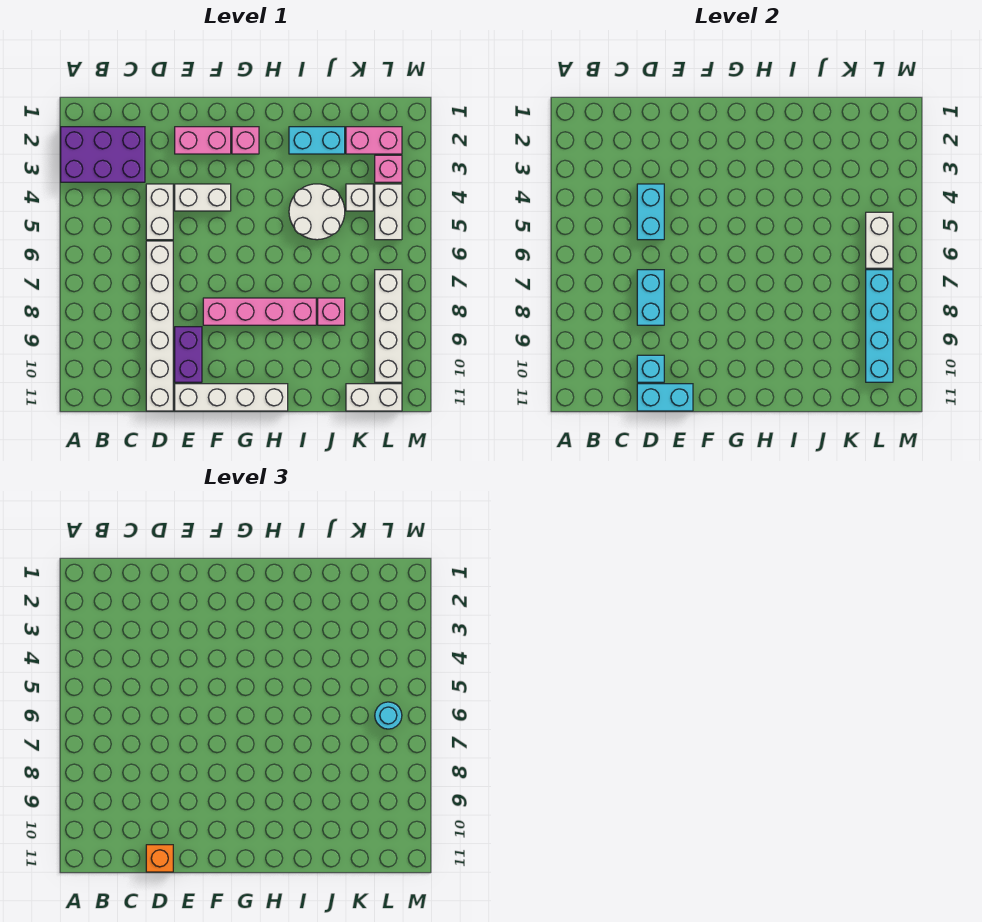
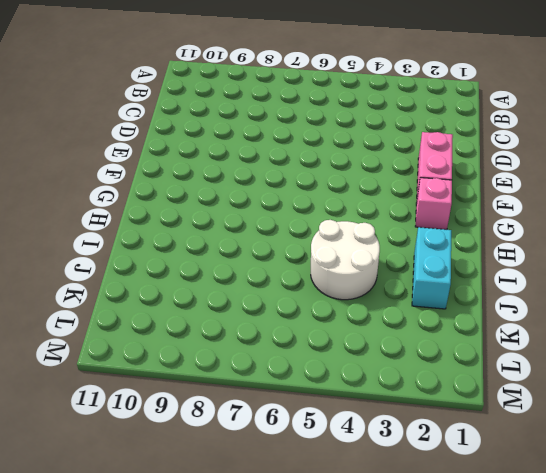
none -> purple brick A2:C3 level 1
none -> white brick D4:D5 level 1
none -> white brick D6:D11 level 1

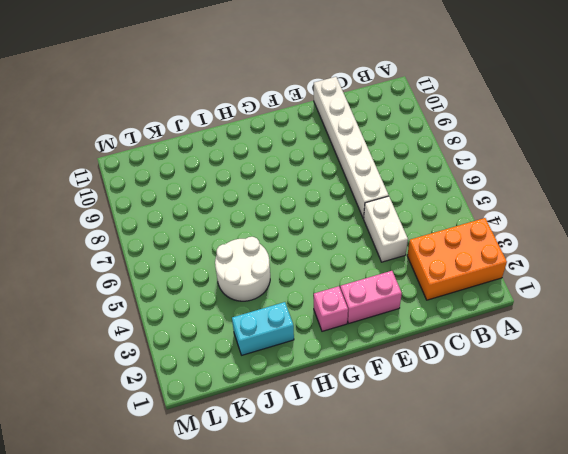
orange brick A2:C3 level 1 -> purple brick A2:C3 level 1
none -> white brick E4:F4 level 1
none -> purple brick E9:E10 level 1
none -> white brick E11:H11 level 1

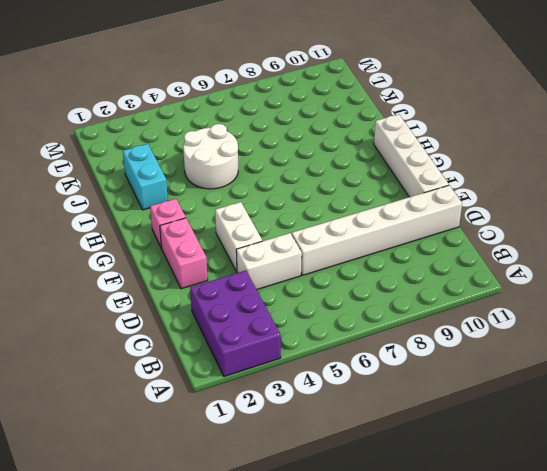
none -> purple brick E9:E10 level 1
none -> pink brick F8:I8 level 1
none -> pink brick J8 level 1

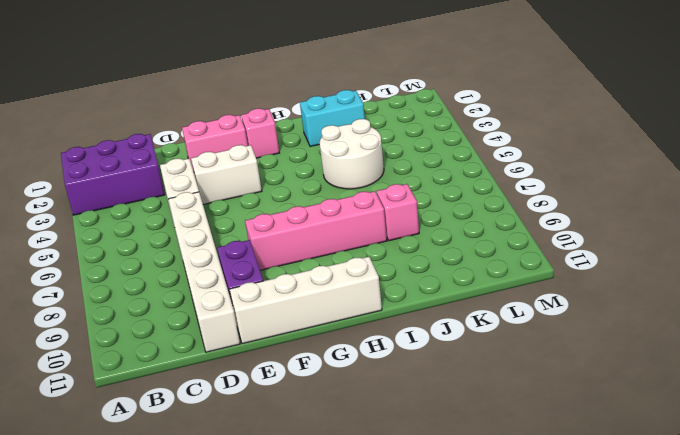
none -> pink brick K2:L2 level 1
none -> white brick K4 level 1
none -> white brick K11:L11 level 1

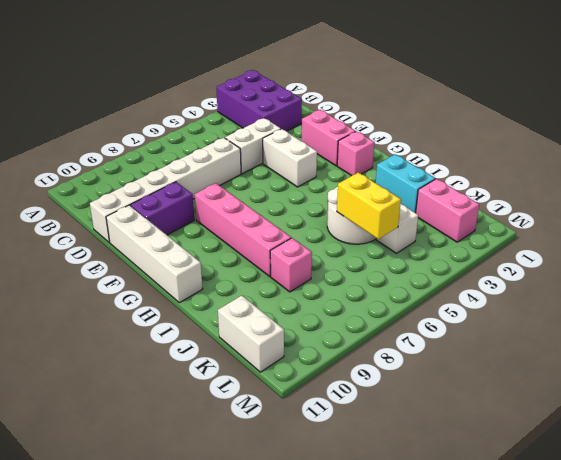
yellow brick J5:K5 level 2 -> none
none -> pink brick L3 level 1
none -> white brick L4:L5 level 1
none -> white brick L7:L10 level 1

